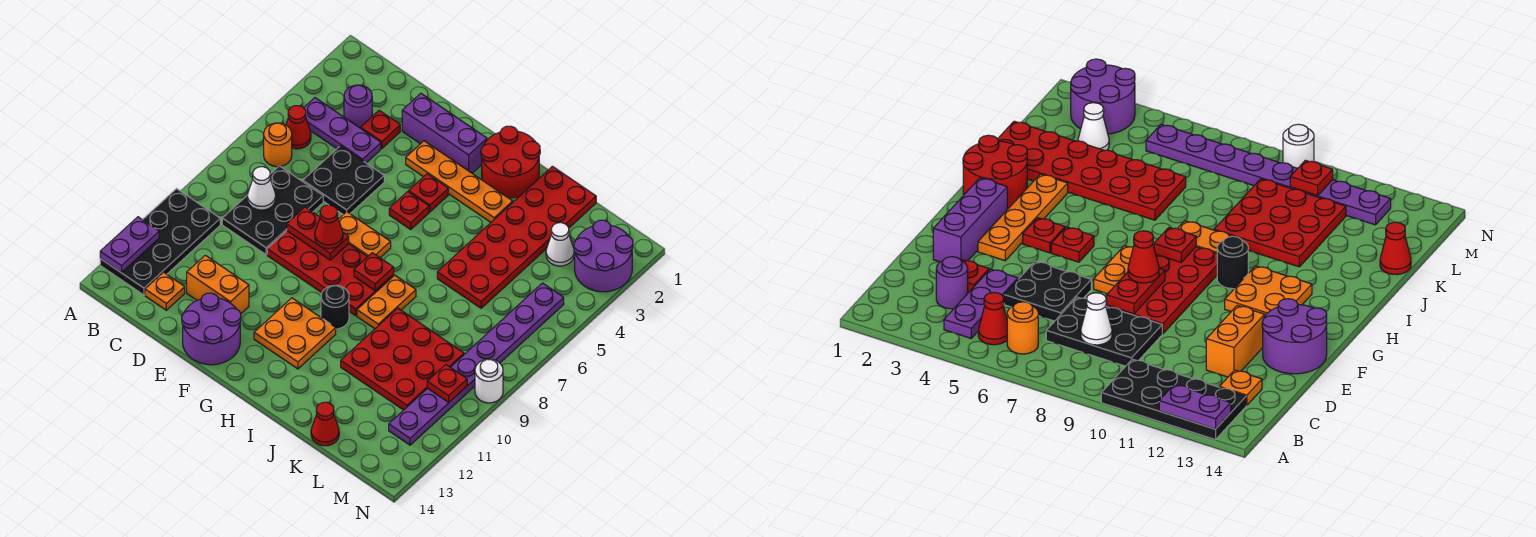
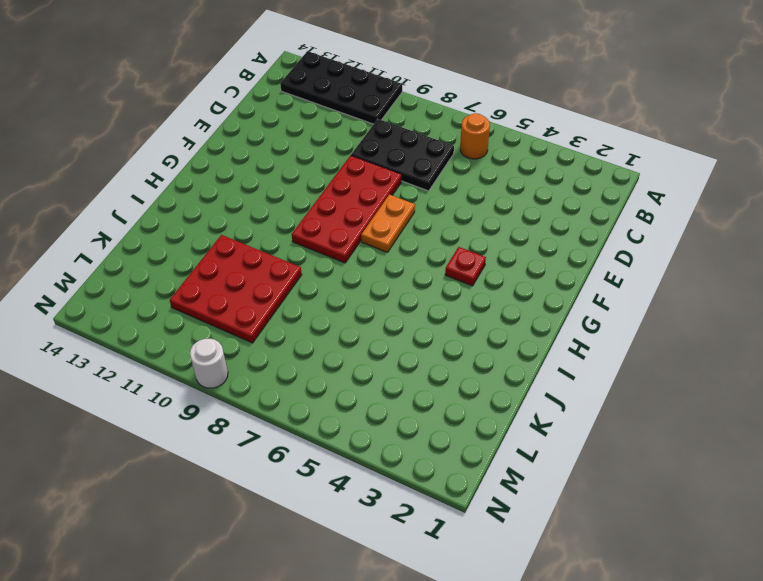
none -> purple plate B4:D4 level 1
none -> red cone B5 level 1
none -> purple round brick C3 level 1
none -> orange plate C13 level 1

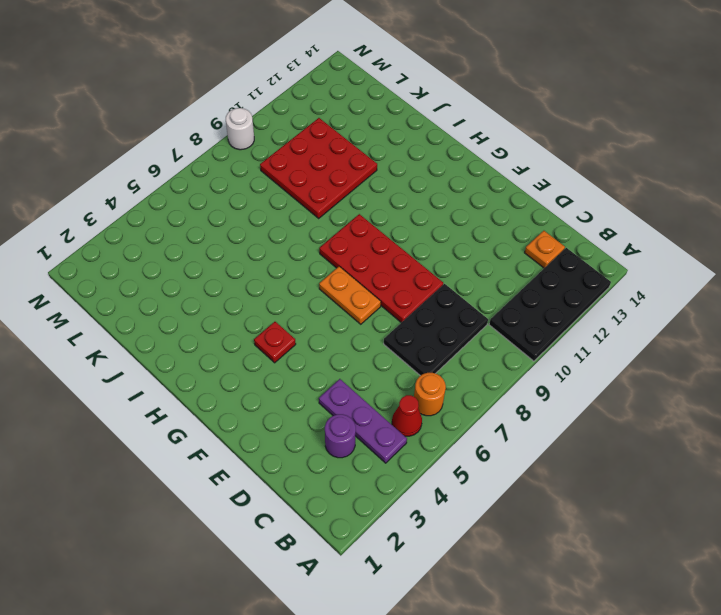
none -> red plate D3 level 1
none -> black plate D5:E6 level 1
none -> orange brick D12:E12 level 1
none -> purple brick E2:G2 level 1

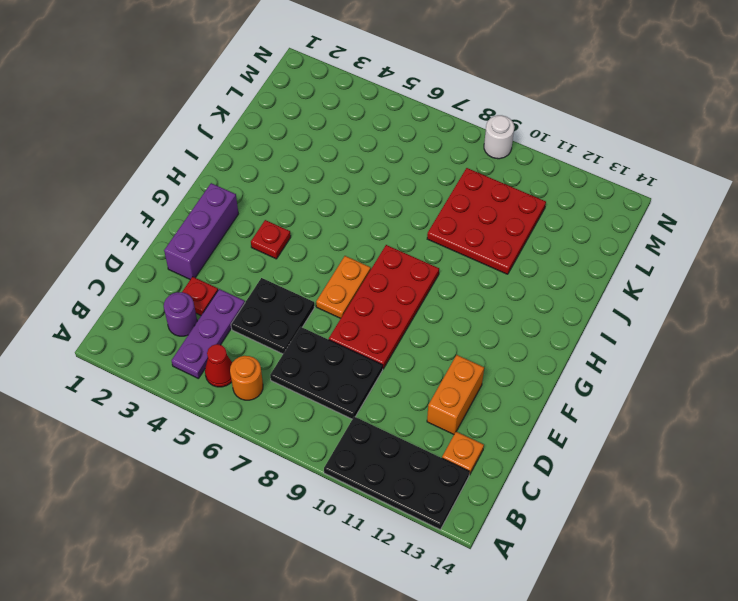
none -> purple round brick E13:F14 level 1
none -> orange plate F3:I3 level 1
none -> red plate G5 level 1
none -> orange plate G11:H12 level 1

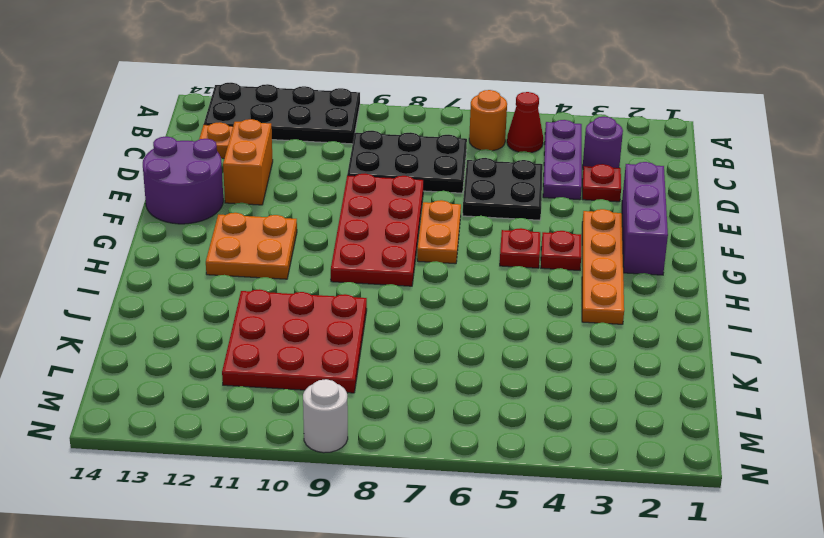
none -> red round brick H1:I2 level 1
none -> black round brick H10 level 1
none -> orange plate I8:I9 level 1
none -> red plate J1:K6 level 1

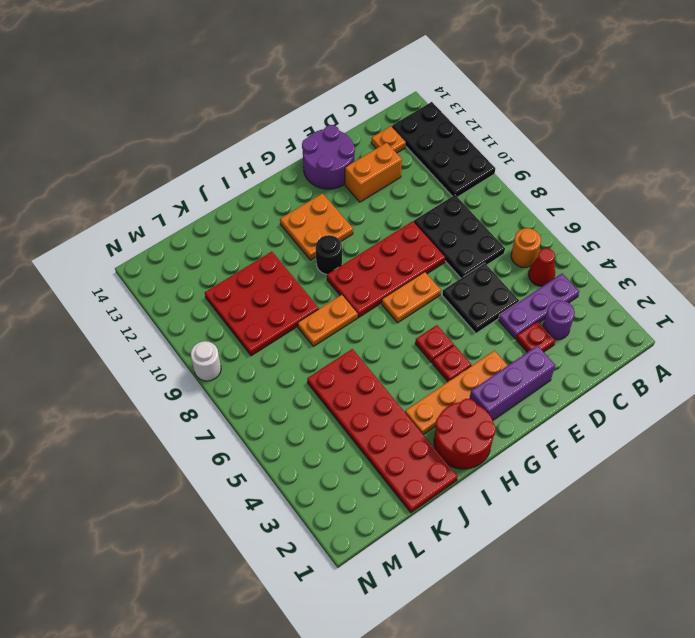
orange plate I8:J8 level 1 -> orange plate I8:I9 level 1
none -> red cone K14 level 1
none -> white cone L3 level 1
none -> purple round brick M2:N3 level 1
none -> purple plate M5:M12 level 1

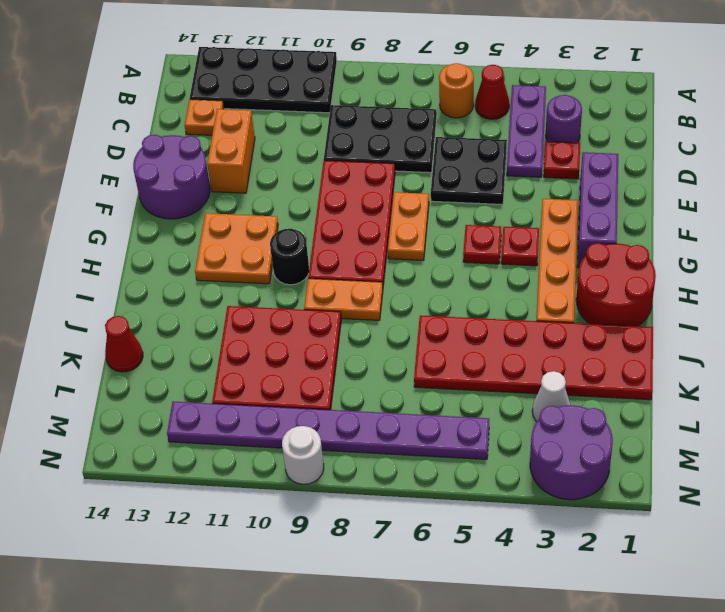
none -> purple plate A12:A13 level 2
none -> white cone C8 level 2
none -> red plate E8:F8 level 2
none -> red plate H8 level 2

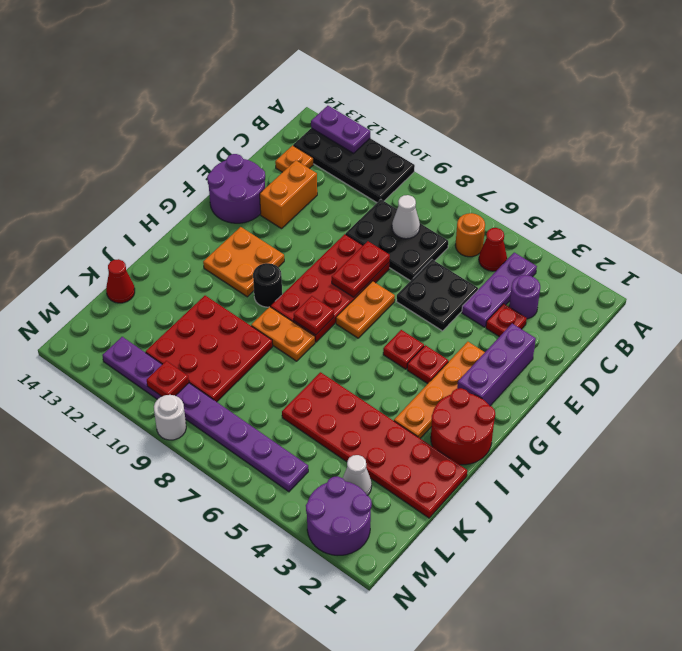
none -> red cone F8 level 3

